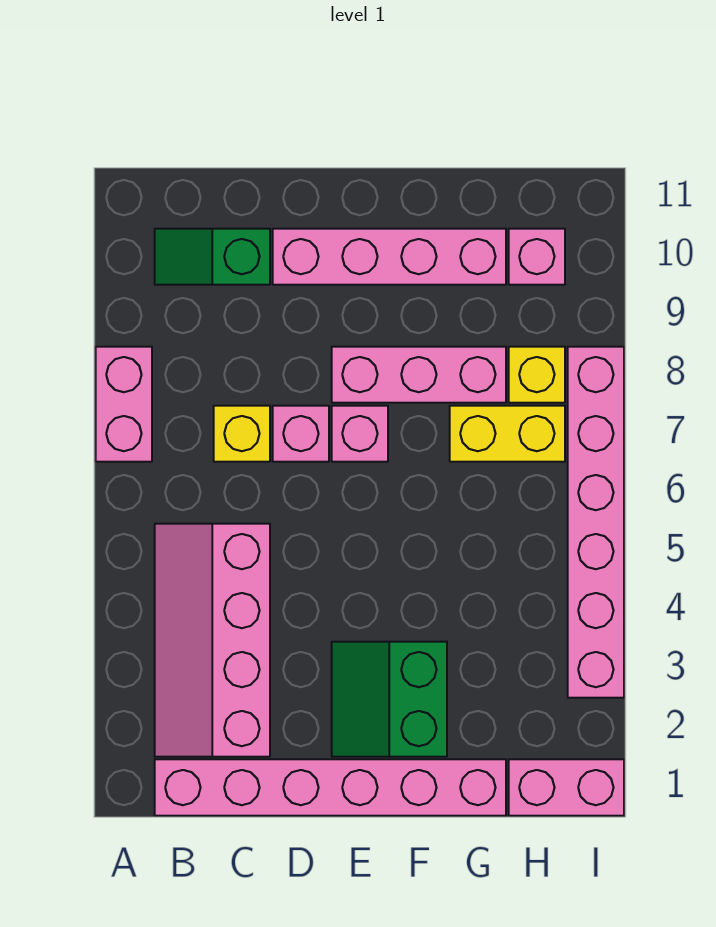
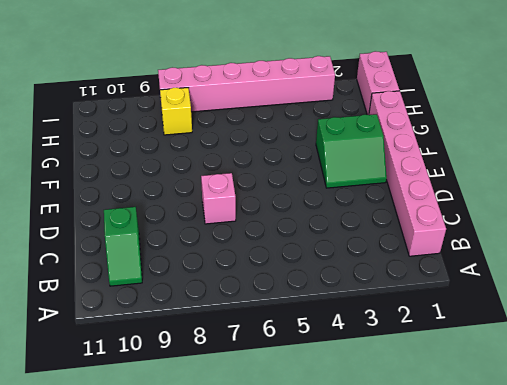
none -> pink brick A7:A8 level 1
none -> pink slope B2:C5 level 1 top C
none -> yellow brick C7 level 1

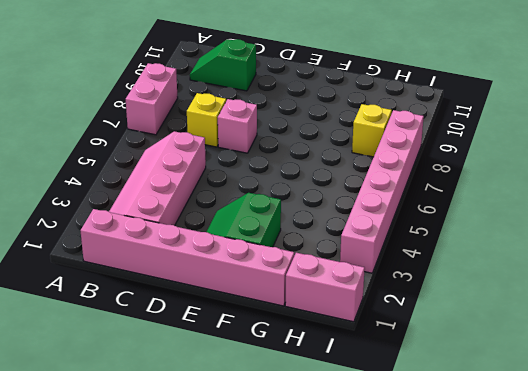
none -> pink brick D10:G10 level 1
none -> pink brick E7 level 1
none -> pink brick E8:G8 level 1

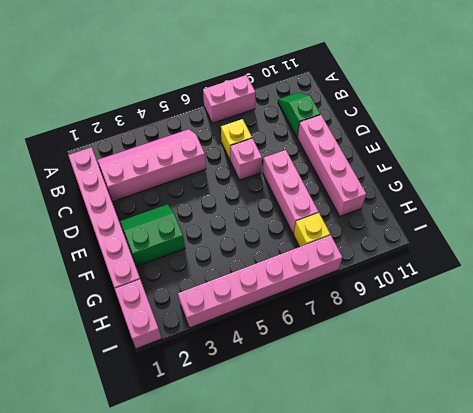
none -> pink brick E7 level 1
none -> yellow brick G7:H7 level 1
none -> pink brick H10 level 1

